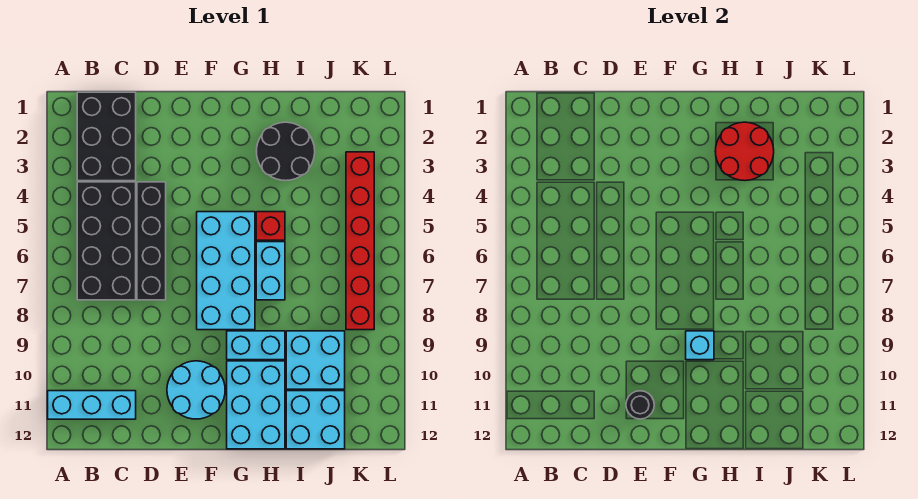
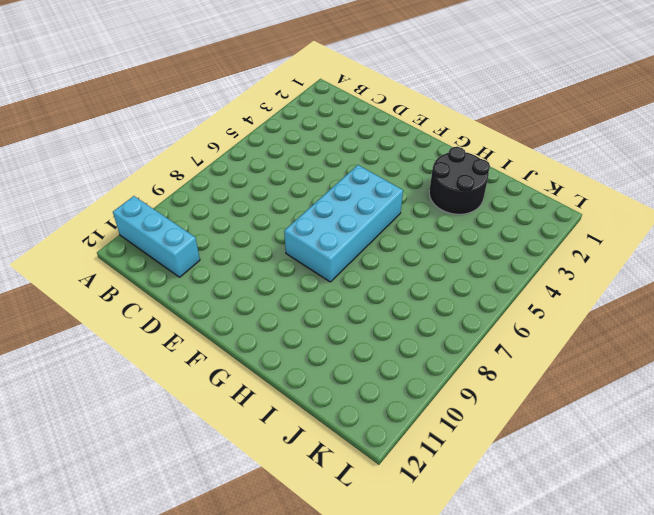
none -> black brick B1:C3 level 1
none -> black brick B4:C7 level 1
none -> black brick D4:D7 level 1

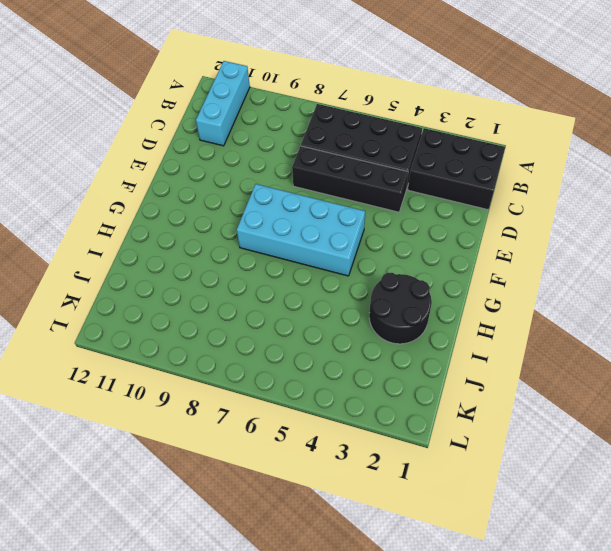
none -> cyan round brick E10:F11 level 1
none -> cyan brick G9:H9 level 1
none -> cyan brick G10:H12 level 1

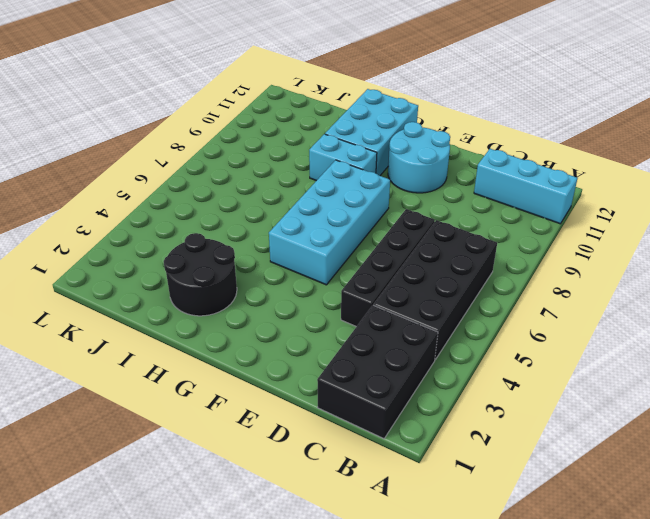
none -> red brick H5 level 1
none -> cyan brick H6:H7 level 1
none -> cyan brick I9:J10 level 1

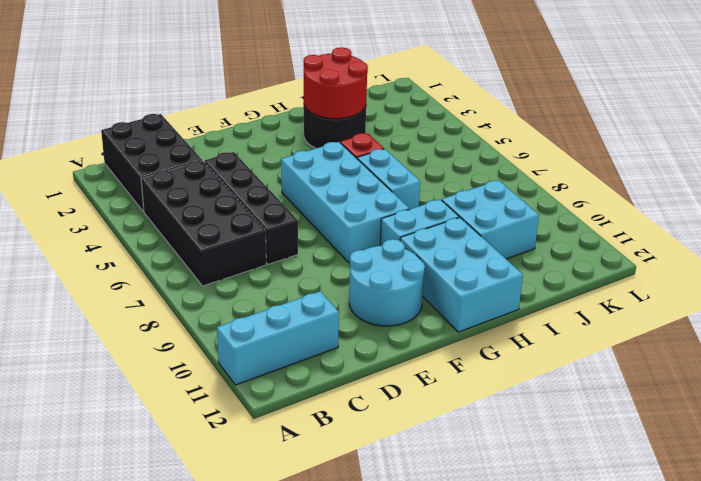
none -> cyan brick I11:J12 level 1
none -> red brick K3:K8 level 1
none -> black round brick E11 level 2

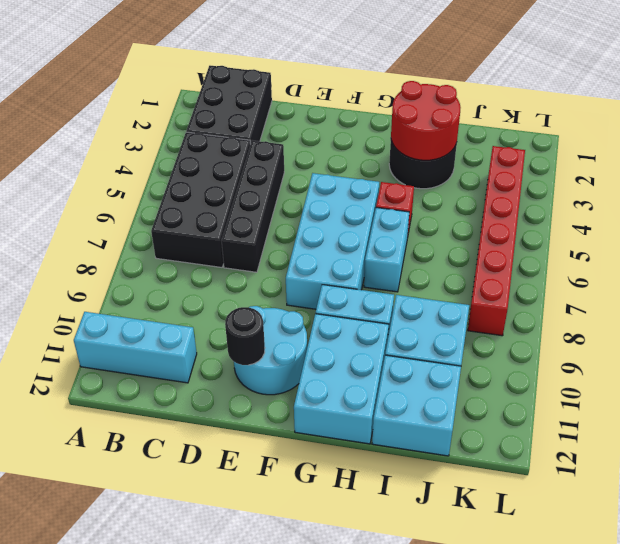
none -> cyan brick G9 level 2

